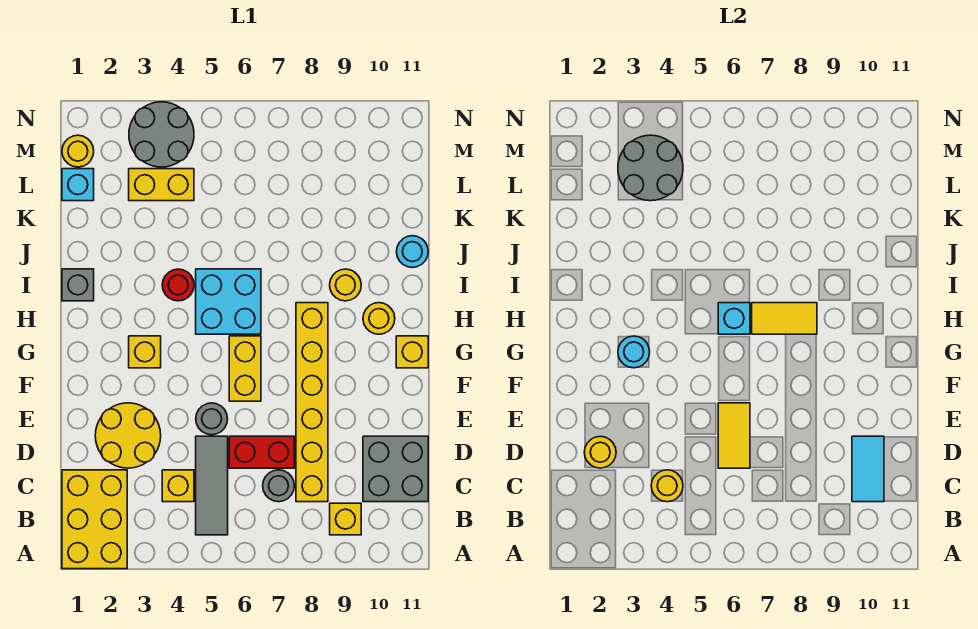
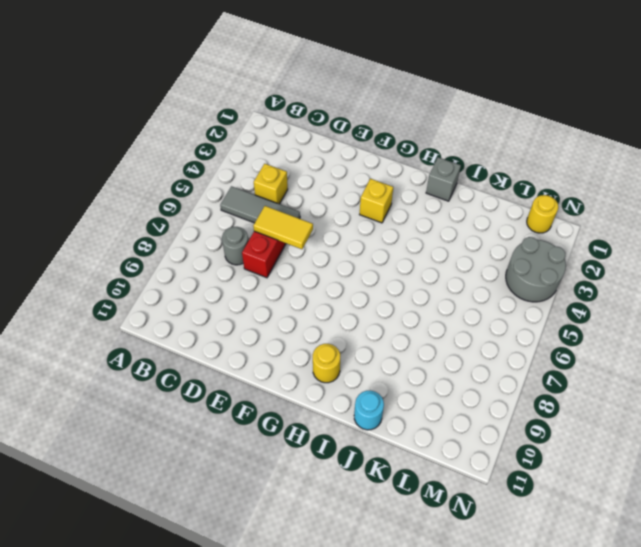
none -> yellow brick A1:C2 level 1
none -> yellow brick B9 level 1
none -> yellow brick C8:H8 level 1
none -> grey brick C10:D11 level 1

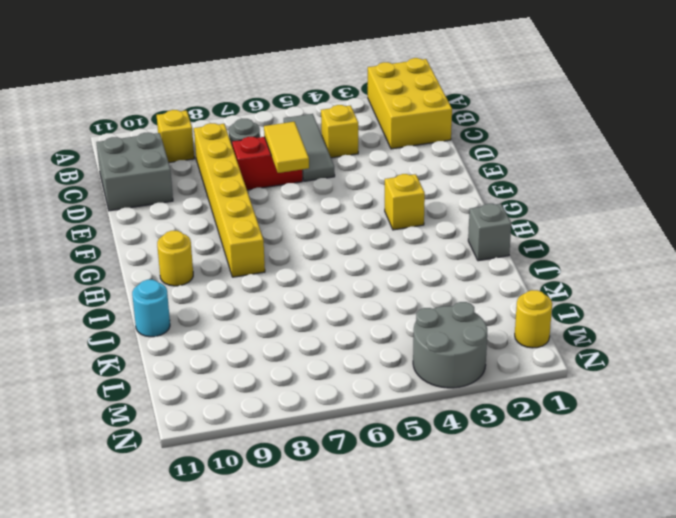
none -> yellow round brick D2:E3 level 1
none -> grey round brick E5 level 1
none -> yellow brick F6:G6 level 1
none -> yellow brick G11 level 1

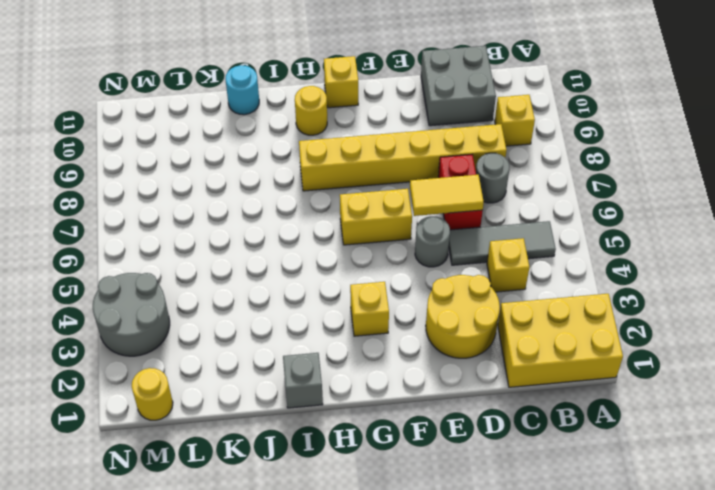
none -> cyan brick H5:I6 level 1
none -> red round brick I4 level 1
none -> yellow round brick I9 level 1
none -> cyan brick L1 level 1

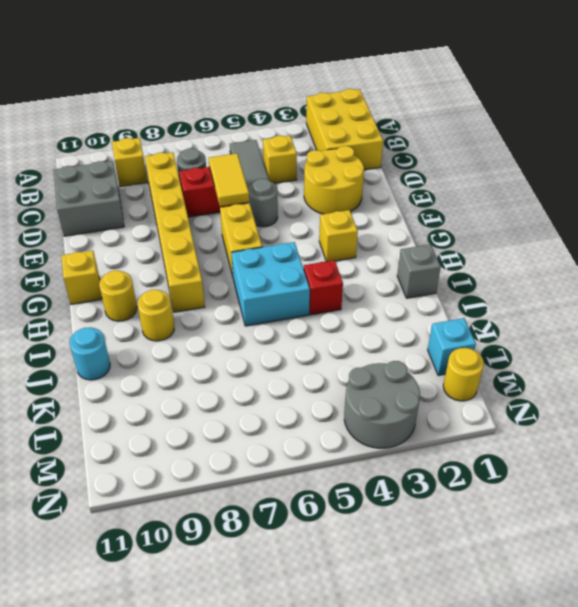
red brick I4 level 1 -> red round brick I4 level 1
none -> yellow brick L3:L4 level 1
none -> yellow round brick C4 level 2
none -> cyan tile C10:D10 level 2
none -> yellow round brick D2 level 2

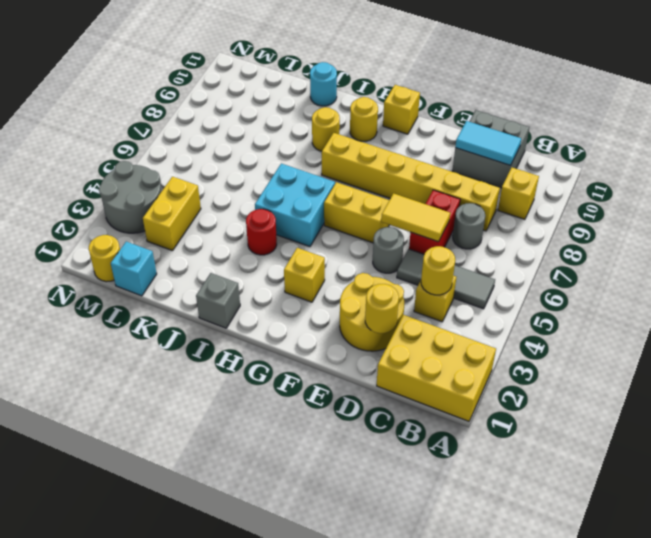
none -> cyan round brick G3 level 2
none -> cyan brick H6 level 2
none -> yellow tile H7:H8 level 2
none -> grey round brick L3:M4 level 2

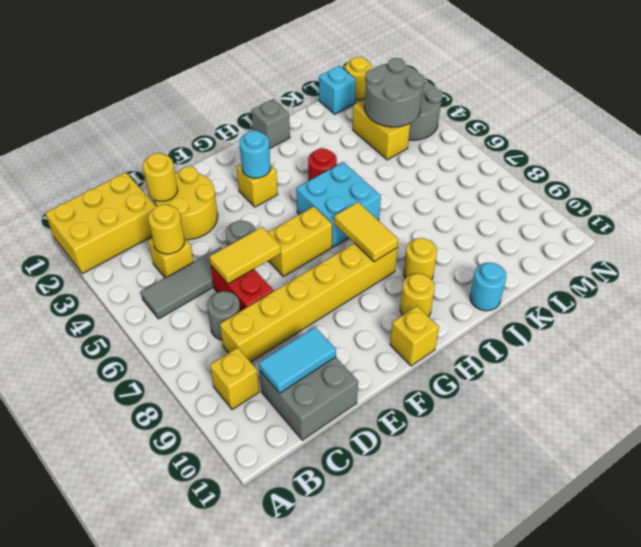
none -> cyan brick H6 level 2

